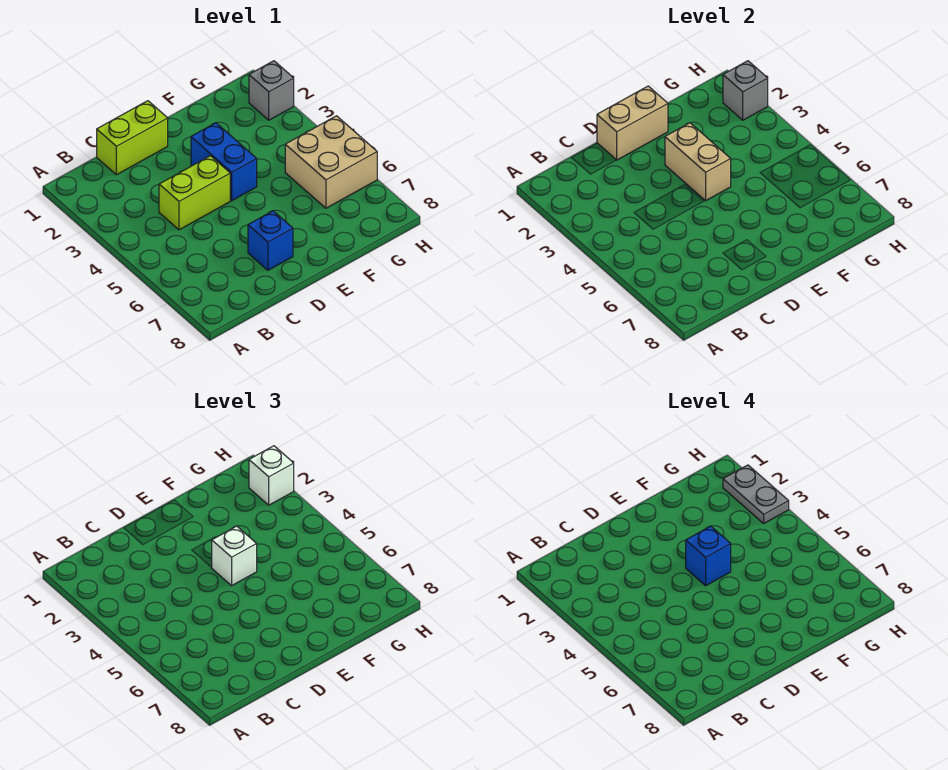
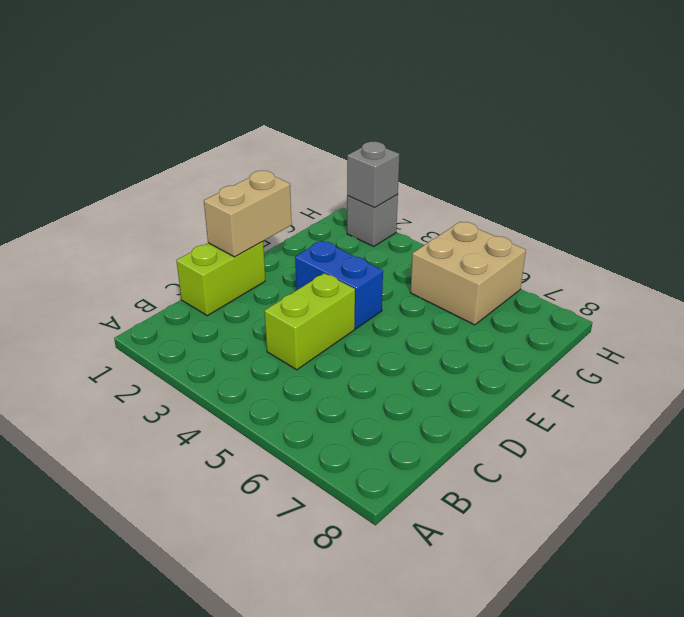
none -> blue brick D7 level 1
none -> tan brick E3:E4 level 2
none -> white brick E4 level 3

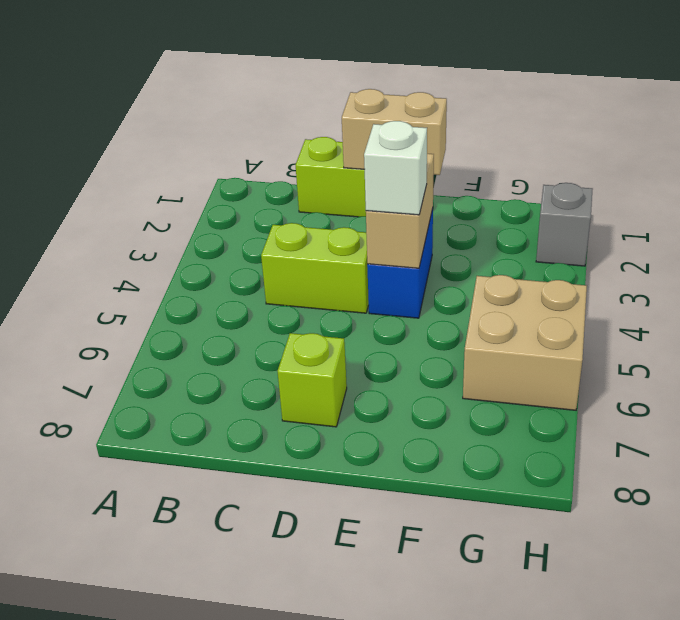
lime brick D7 level 1 -> blue brick D7 level 1
none -> grey brick H2 level 2
none -> white brick H2 level 3
none -> blue brick E4 level 4

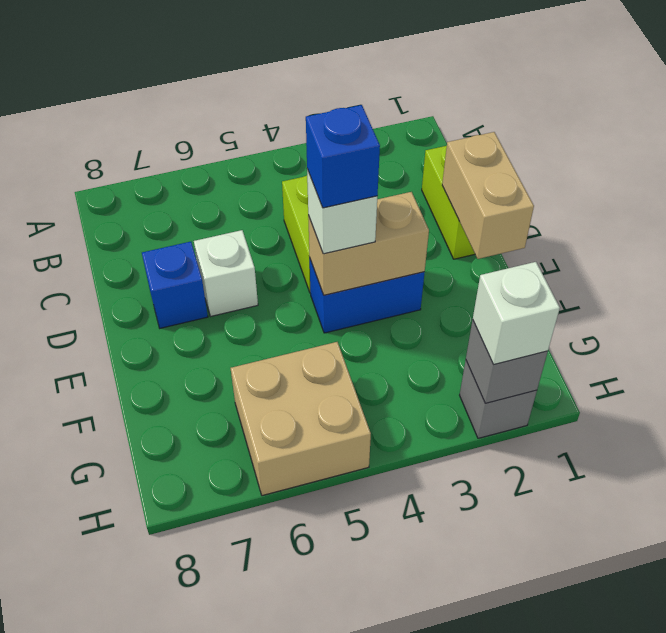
white brick D6 level 1 -> none
none -> grey plate H2:H3 level 4

